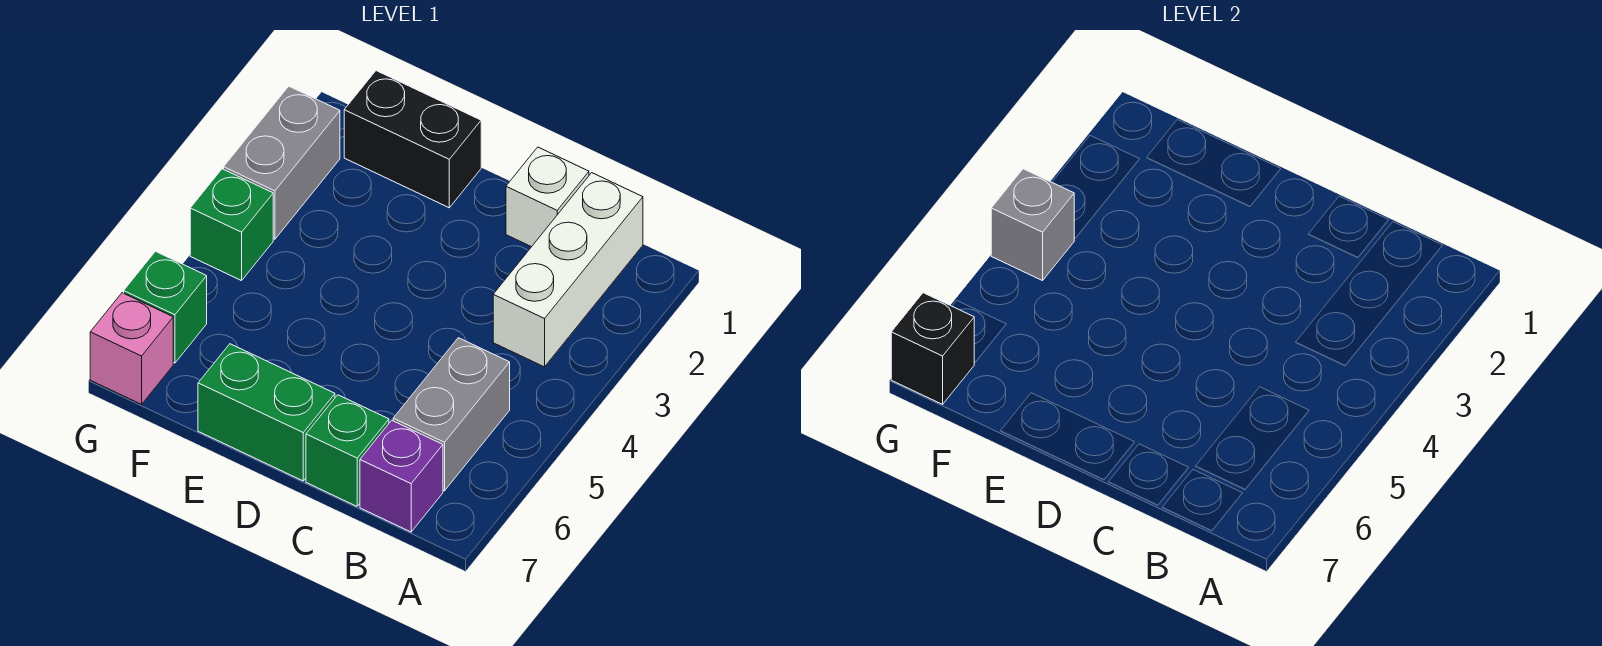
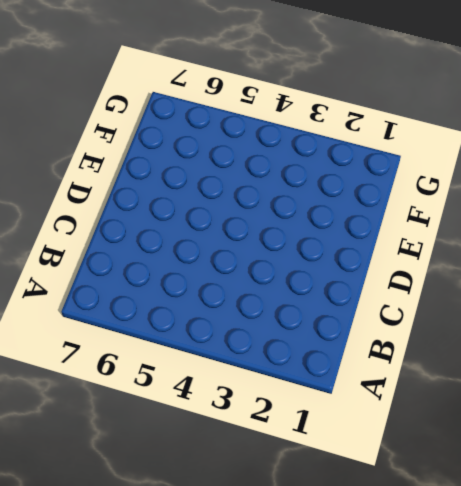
none -> white brick B1:B3 level 1
none -> grey brick B5:B6 level 1
none -> purple brick B7 level 1

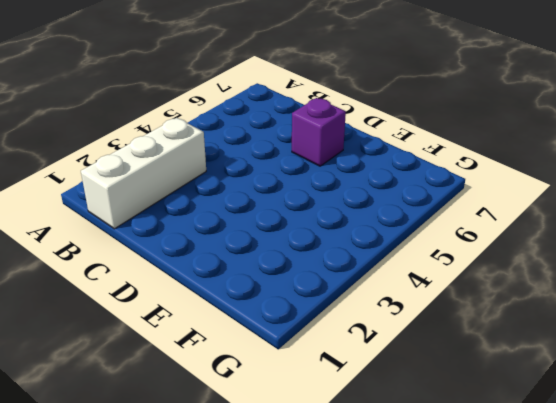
purple brick D6 level 1 -> purple brick B7 level 1
none -> grey brick B5:B6 level 1
none -> white brick C1 level 1
none -> green brick C7 level 1

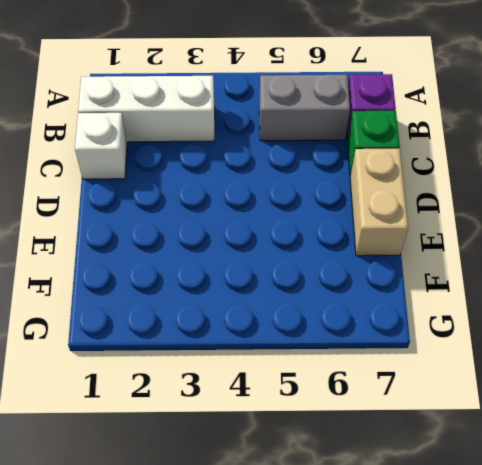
tan brick D7:E7 level 1 -> green brick D7:E7 level 1
none -> black brick E1:F1 level 1
none -> grey brick G2:G3 level 1
none -> green brick G4 level 1

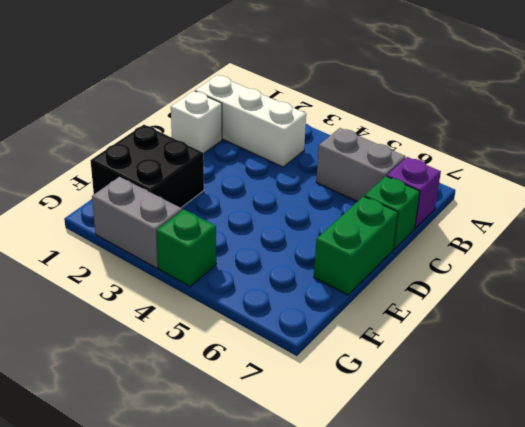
black brick E1:F2 level 1 -> black brick E1:F1 level 1
none -> green brick G6 level 1
none -> pink brick G7 level 1
none -> grey brick G4 level 2

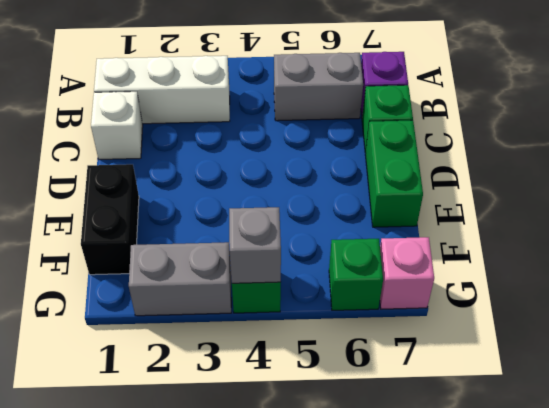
none -> black brick G7 level 2

